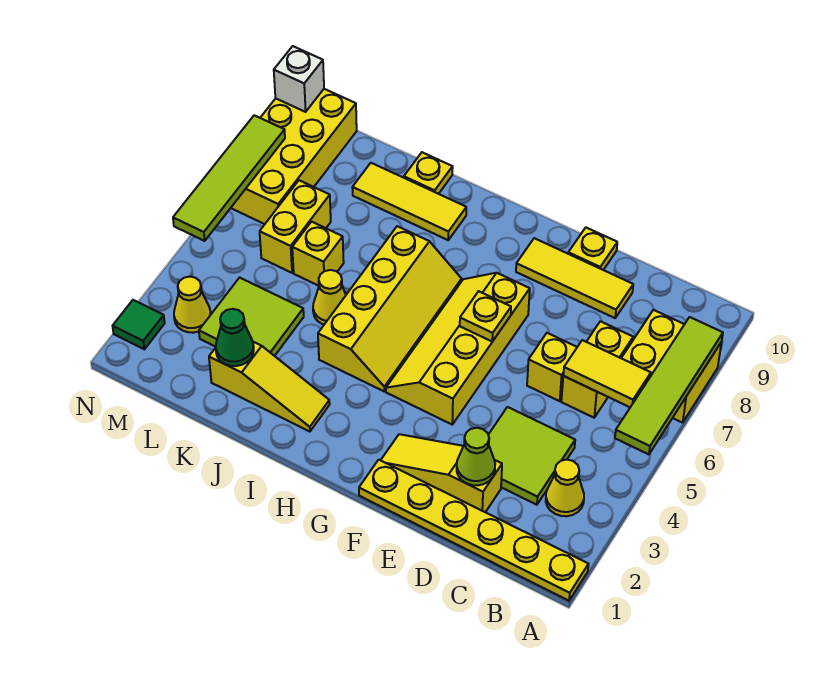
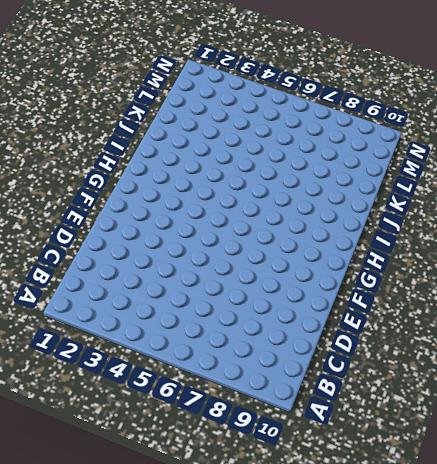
none -> yellow plate A1:F1 level 1
none -> yellow brick A7:B8 level 1
none -> yellow cone B3 level 1

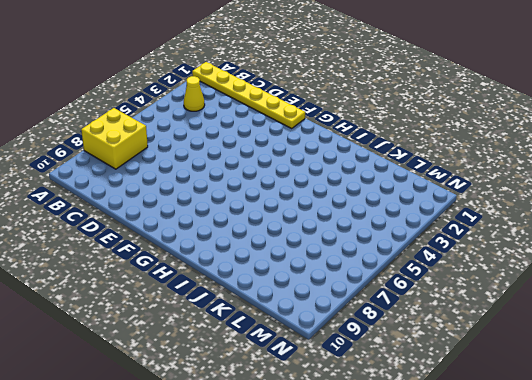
none -> lime tile C3:D4 level 1
none -> yellow brick C6:C7 level 1
none -> yellow slope D2:F2 level 1 top D

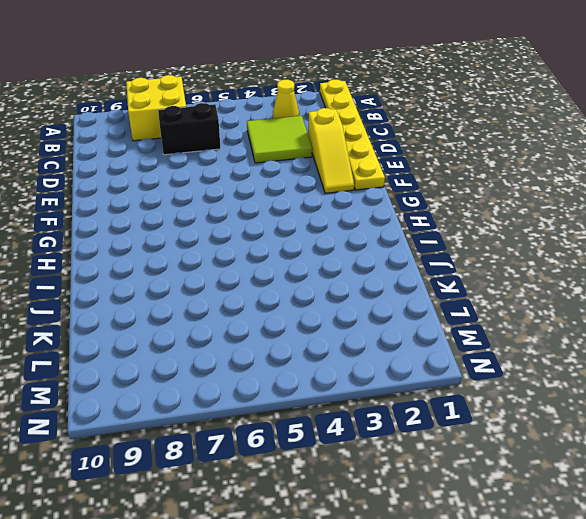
black brick C6:C7 level 1 -> yellow brick C6:C7 level 1
none -> yellow brick D6 level 1
none -> yellow tile D9:F9 level 1
none -> yellow plate E10 level 1

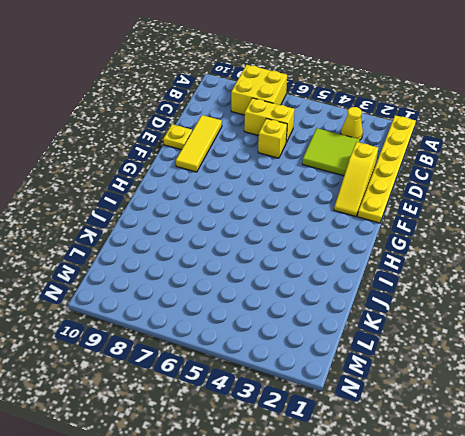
none -> yellow slope F4:G7 level 1 top F
none -> yellow slope H4:I7 level 1 top I
none -> yellow slope I2:K2 level 1 top K

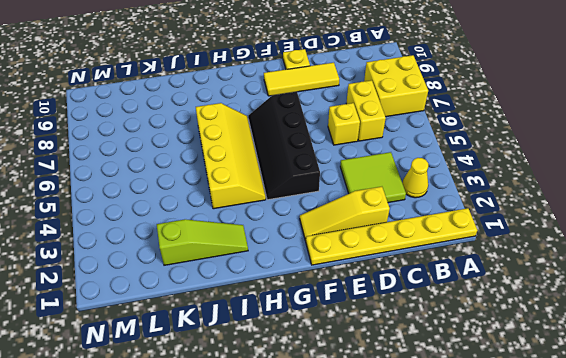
black slope F4:G7 level 1 top F -> yellow slope F4:G7 level 1 top F
lime slope I2:K2 level 1 top K -> yellow slope I2:K2 level 1 top K
none -> yellow tile I9:K9 level 1
none -> yellow cone J5 level 1
none -> yellow plate J10 level 1

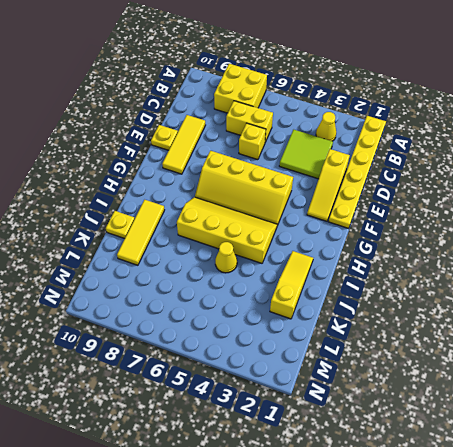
none -> lime tile K3:L4 level 1
none -> yellow brick K6 level 1
none -> yellow brick L6:L7 level 1

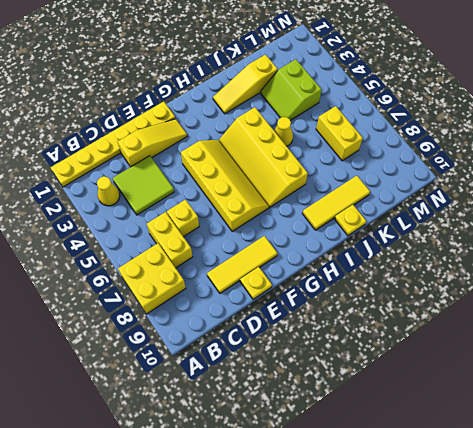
lime slope K3:L4 level 1 top L -> lime tile K3:L4 level 1
none -> yellow brick K6 level 1
none -> yellow cone M3 level 1
none -> yellow brick M7:N10 level 1

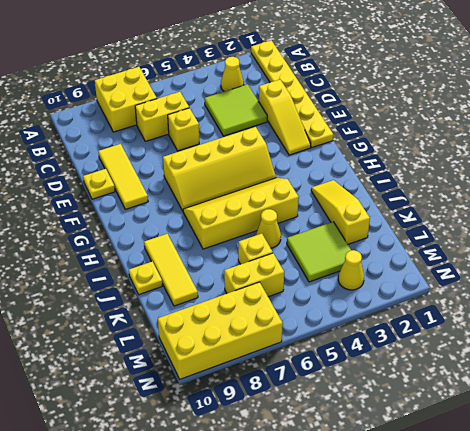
none -> green tile N2 level 1
none -> lime tile A5:A8 level 2
none -> yellow tile B6:C6 level 2

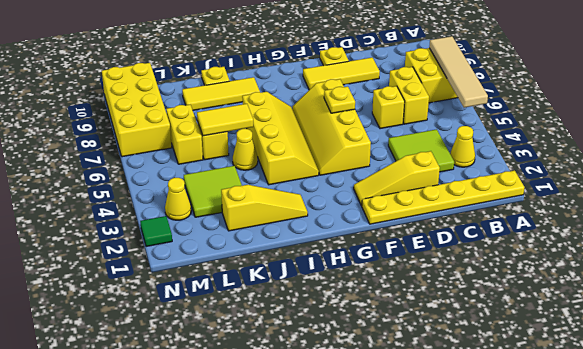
tan tile A5:A8 level 2 -> lime tile A5:A8 level 2
yellow tile J6:K6 level 2 -> yellow tile B6:C6 level 2
none -> lime cone D2 level 2
none -> green cone K2 level 2
none -> lime tile N5:N8 level 2

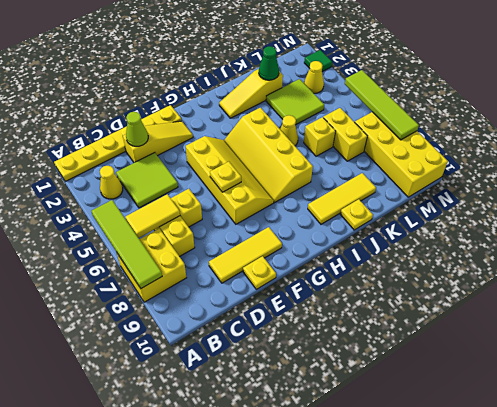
none -> white brick N10 level 2

